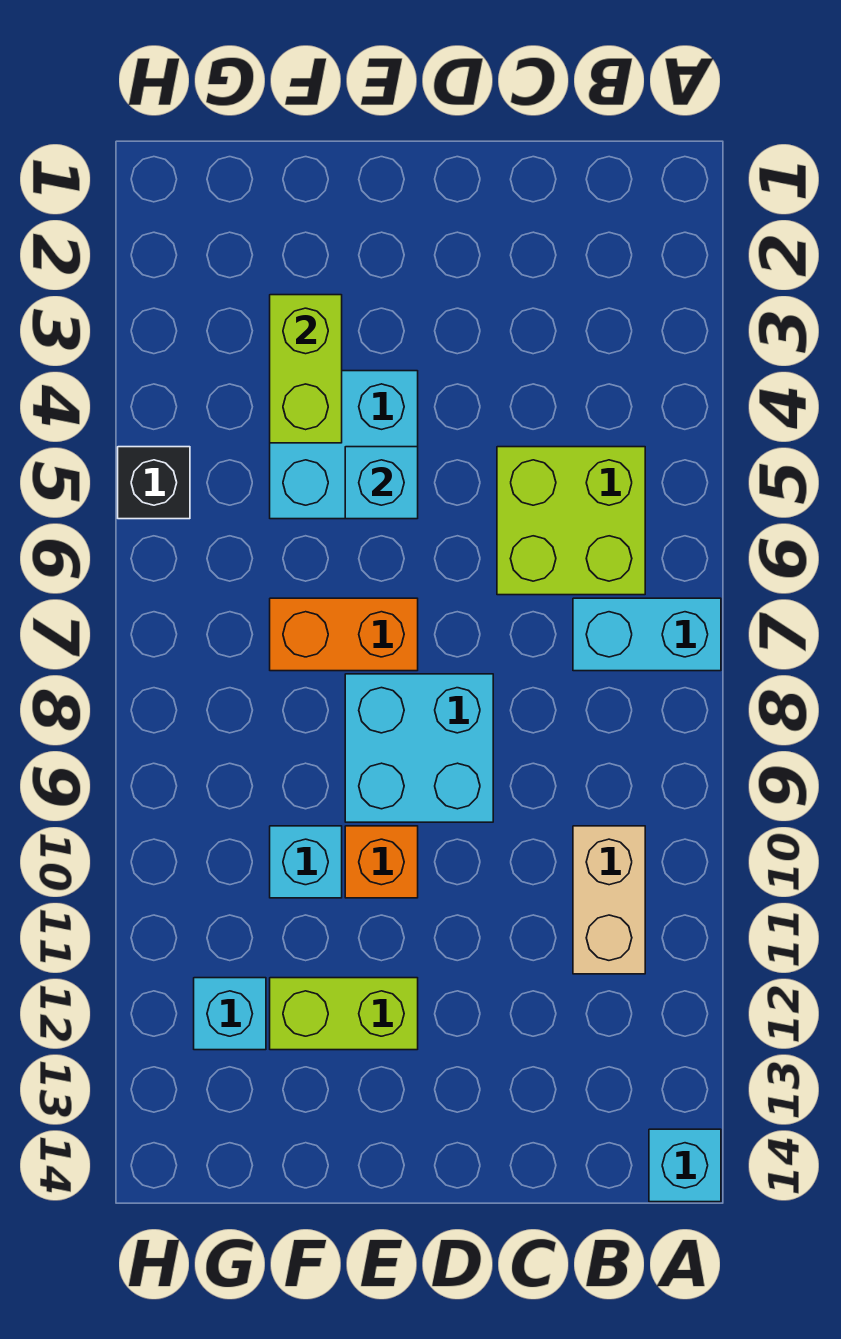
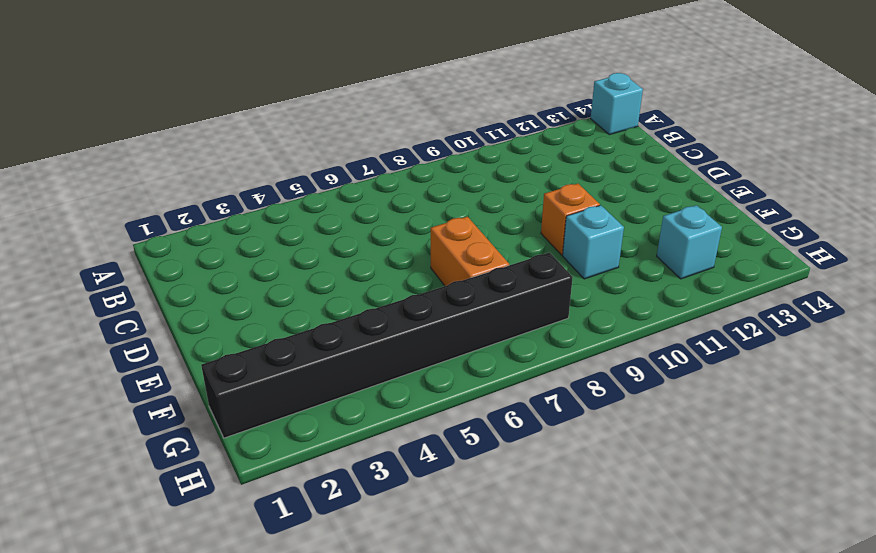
black brick G1:G8 level 1 -> none
none -> cyan brick A7:B7 level 1
none -> lime brick B5:C6 level 1
none -> tan brick B10:B11 level 1

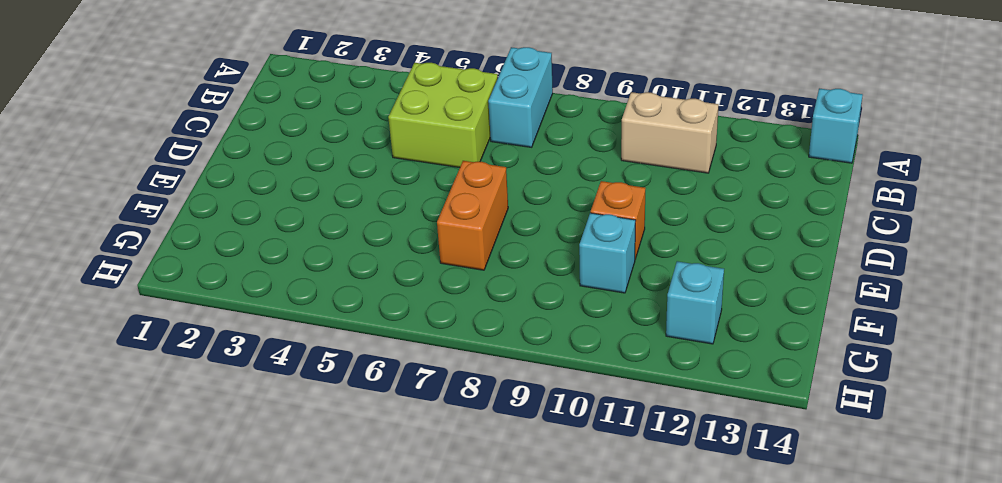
none -> cyan brick D8:E9 level 1
none -> cyan brick E4:F5 level 1
none -> lime brick E12:F12 level 1

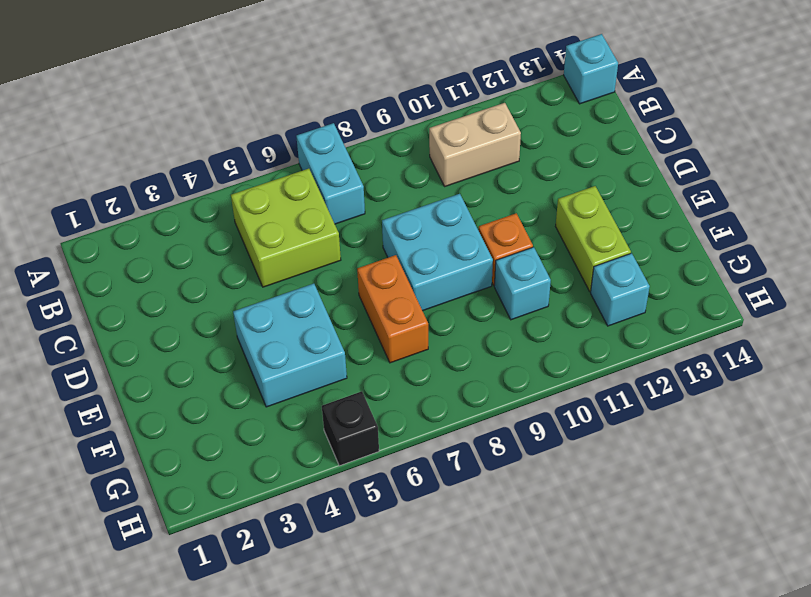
none -> cyan brick E5 level 2
none -> lime brick F3:F4 level 2

